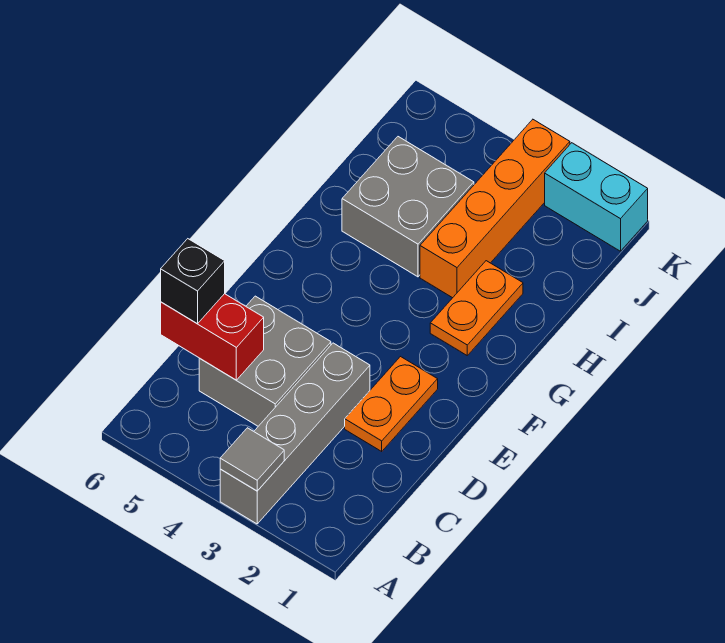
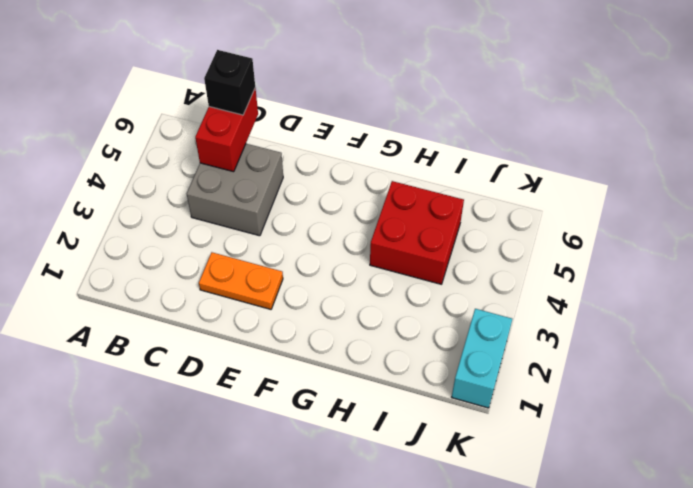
red brick H4:I5 level 1 -> grey brick H4:I5 level 1
none -> grey brick A3:D3 level 1
none -> orange plate G2:H2 level 1

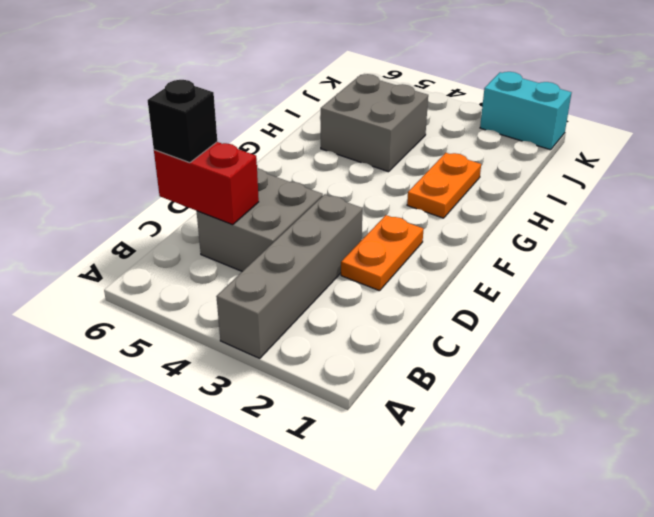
none -> orange brick H3:K3 level 1
none -> grey tile A3 level 2

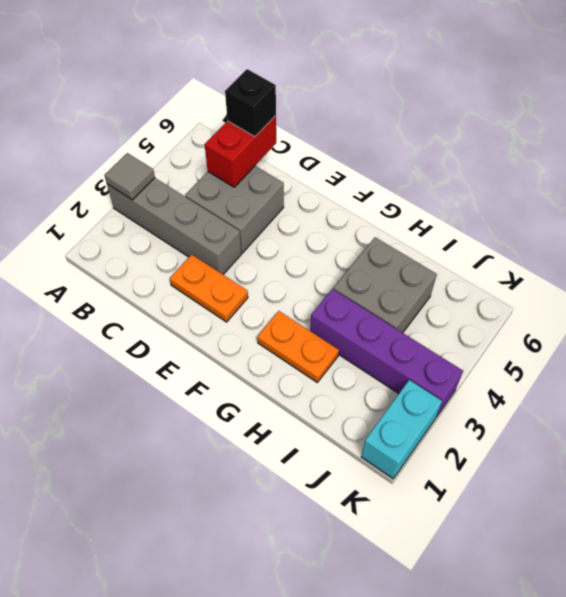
purple brick H3:K3 level 1 -> orange brick H3:K3 level 1

